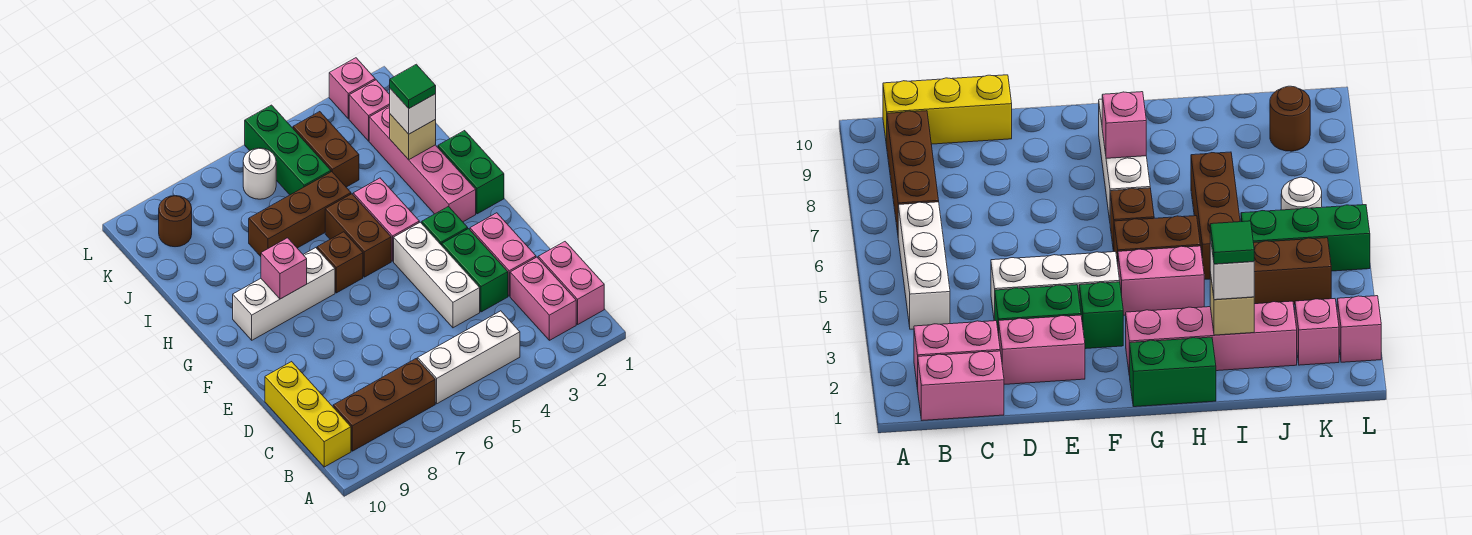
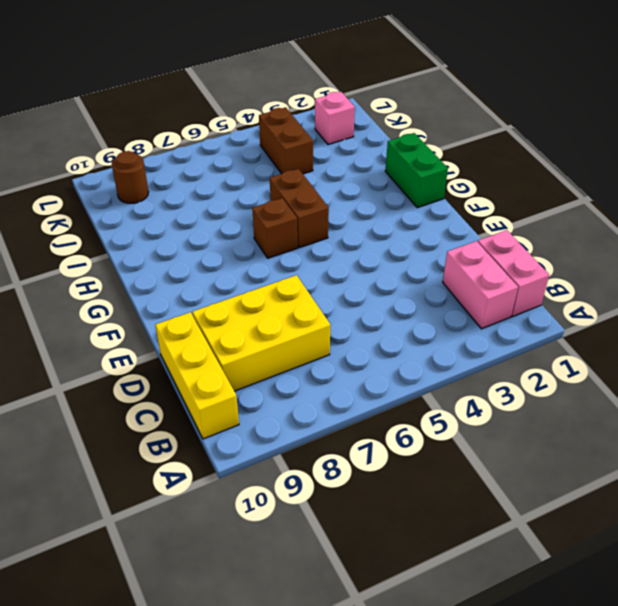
yellow brick C7:D9 level 1 -> none
none -> white brick B4:B6 level 1
none -> brown brick B7:B9 level 1
none -> pink brick D2:E2 level 1

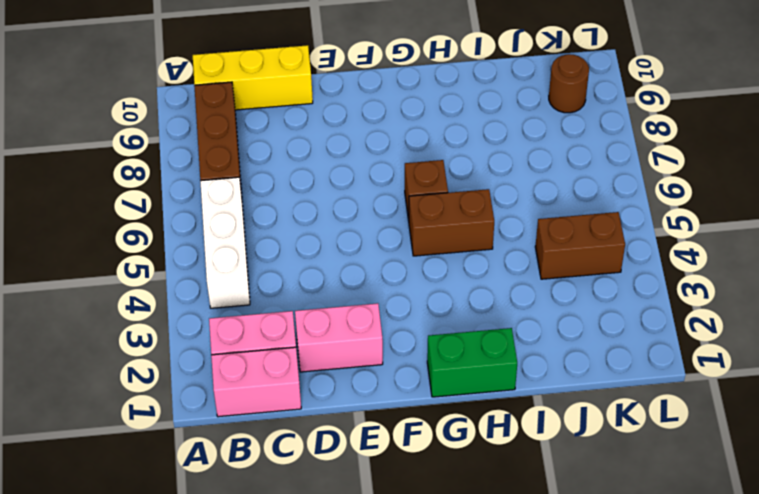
none -> green brick D3:E3 level 1
none -> white brick D4:F4 level 1
none -> green brick F3 level 1

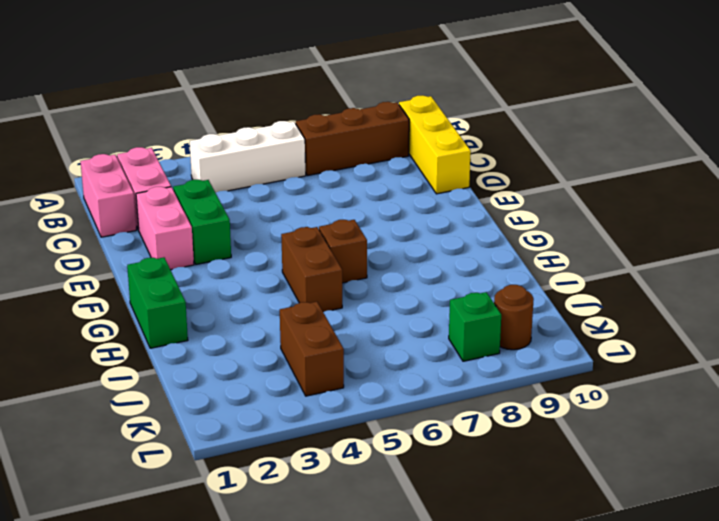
green brick K8 level 1 -> green brick F3 level 1
none -> white brick D4:F4 level 1
none -> pink brick G2:J2 level 1
none -> pink brick G4:H4 level 1

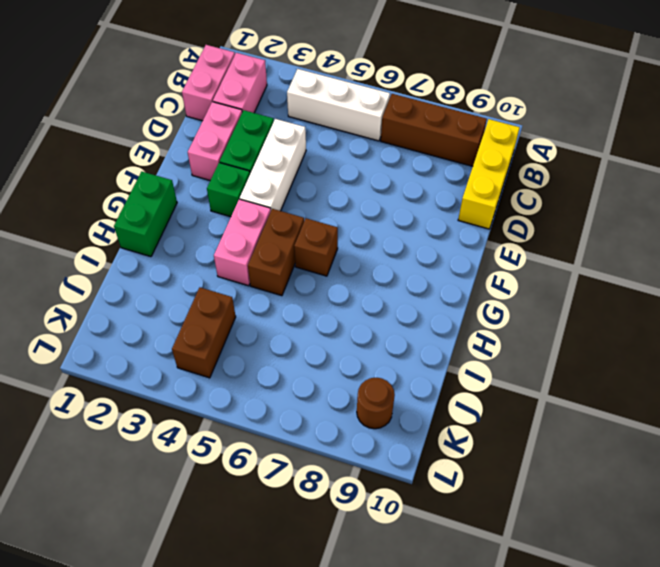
none -> pink brick G2:J2 level 1
none -> white brick G7:G9 level 1
none -> brown brick I5:I7 level 1

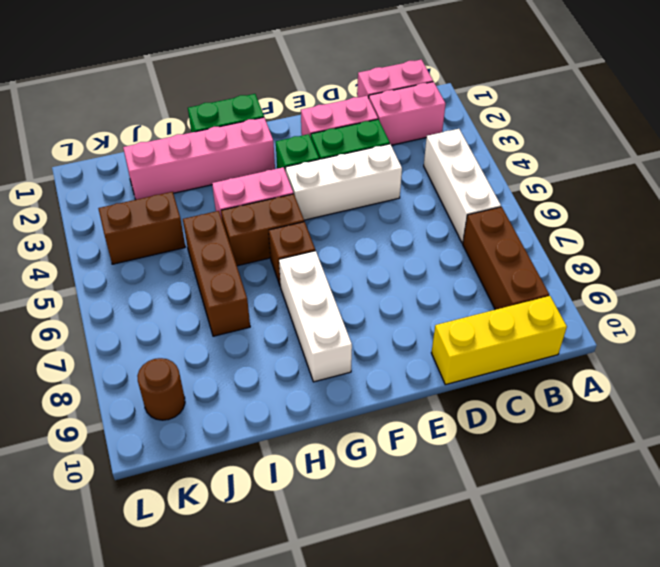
none -> green brick J5:L5 level 1
none -> pink brick K2 level 1
none -> white round brick K6 level 1

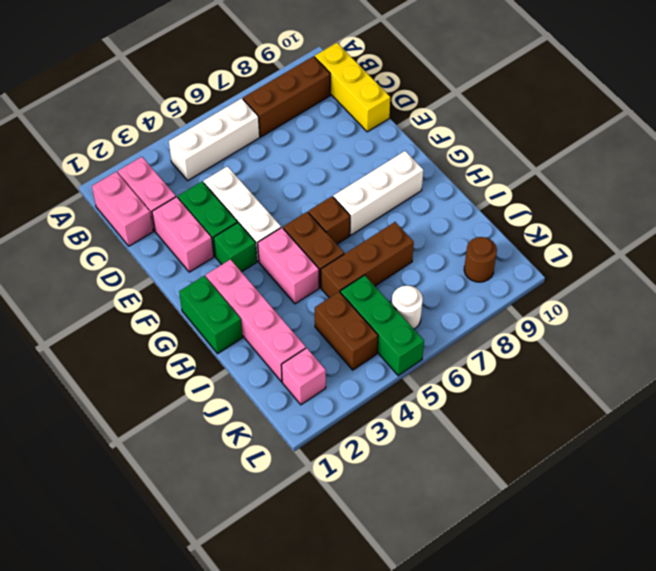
none -> pink brick L2 level 1
none -> pink brick G8 level 2
none -> tan brick I2 level 2

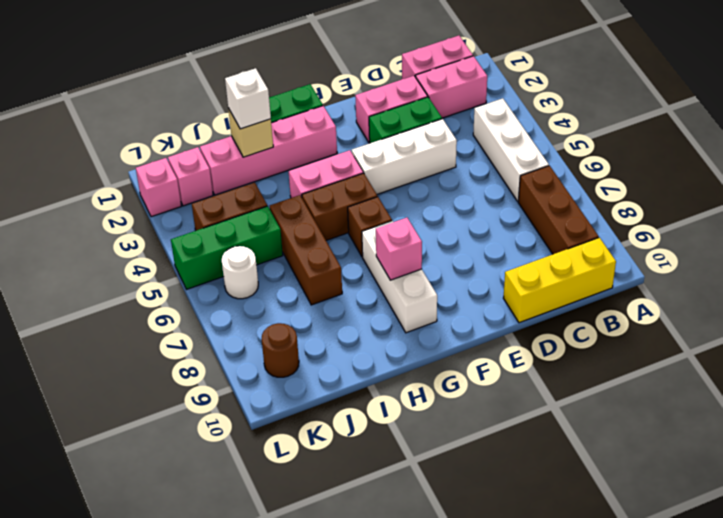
none -> green brick F3 level 1
none -> green tile I2 level 4

